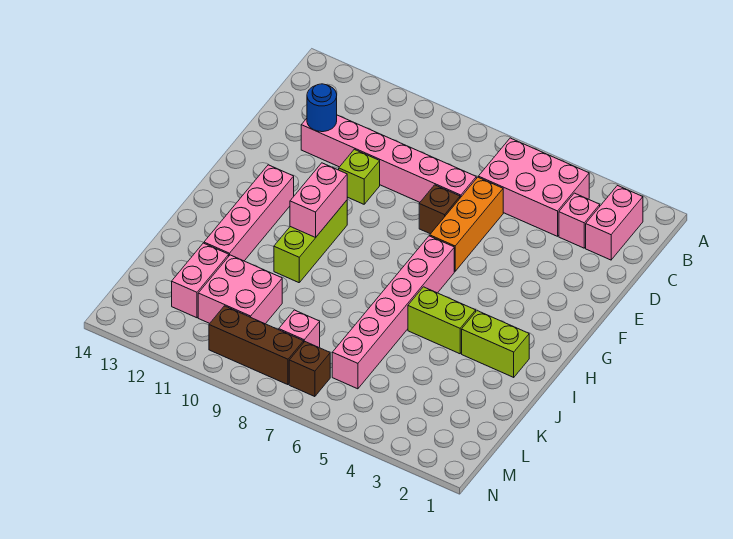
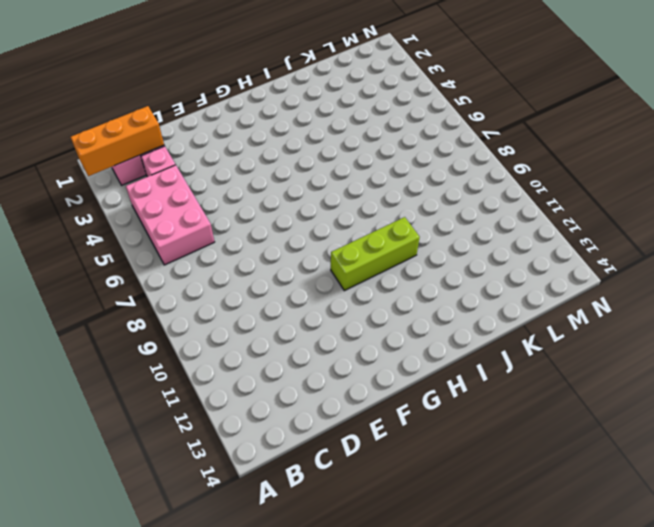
orange brick A2:C2 level 2 -> orange brick D6:F6 level 1
none -> pink brick D7:D12 level 1
none -> brown brick E7 level 1
none -> lime brick E10 level 1

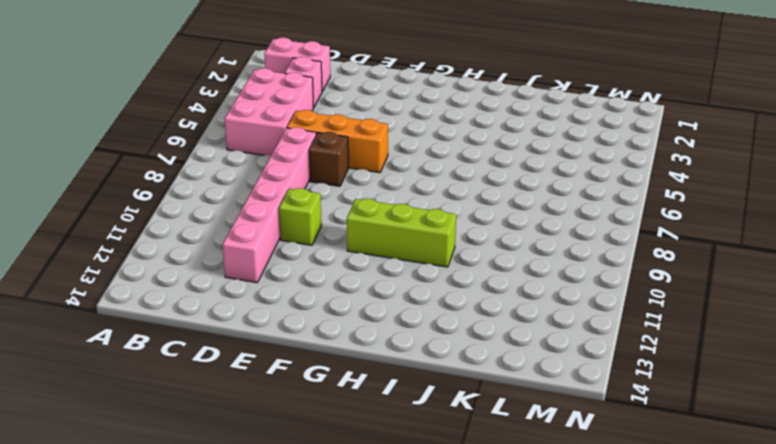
none -> pink brick G6:L6 level 1
none -> pink brick G12:J12 level 1
none -> lime brick I2:I3 level 1

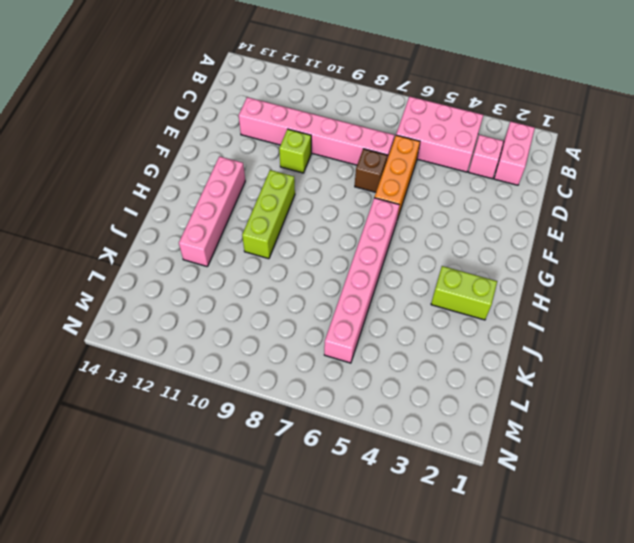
none -> lime brick I4:I5 level 1
none -> pink brick K10:L11 level 1
none -> pink brick K12:L12 level 1

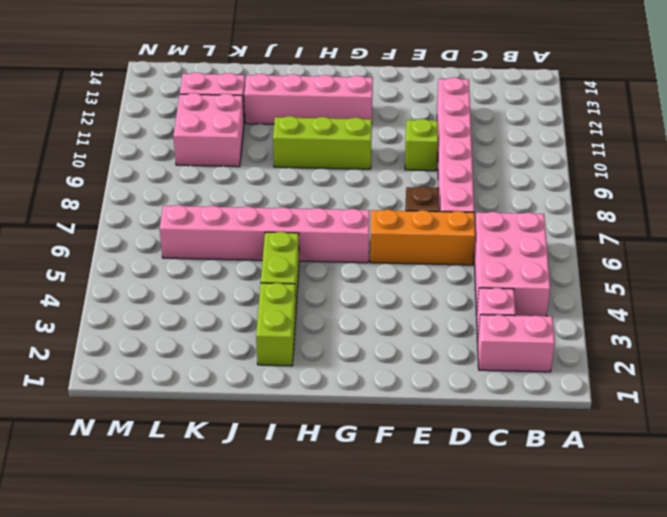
none -> pink brick L8 level 1
none -> brown brick M7 level 1
none -> brown brick M8:M10 level 1

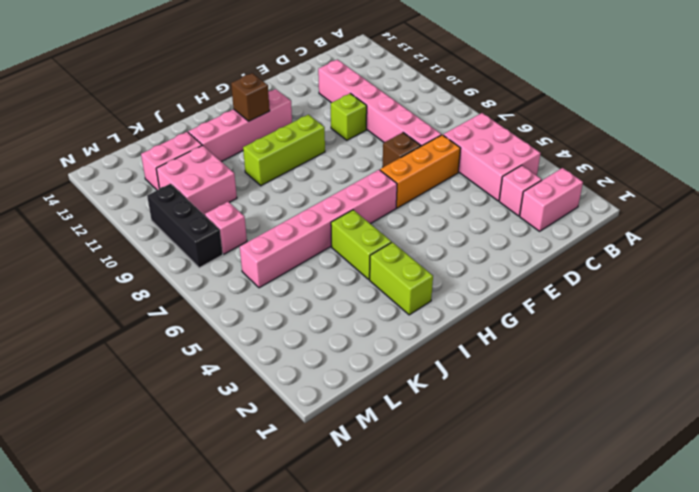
brown brick H12 level 2 -> brown brick M7 level 1
black brick M8:M10 level 1 -> brown brick M8:M10 level 1
none -> blue round brick D12 level 2
none -> pink brick G10:H10 level 2

